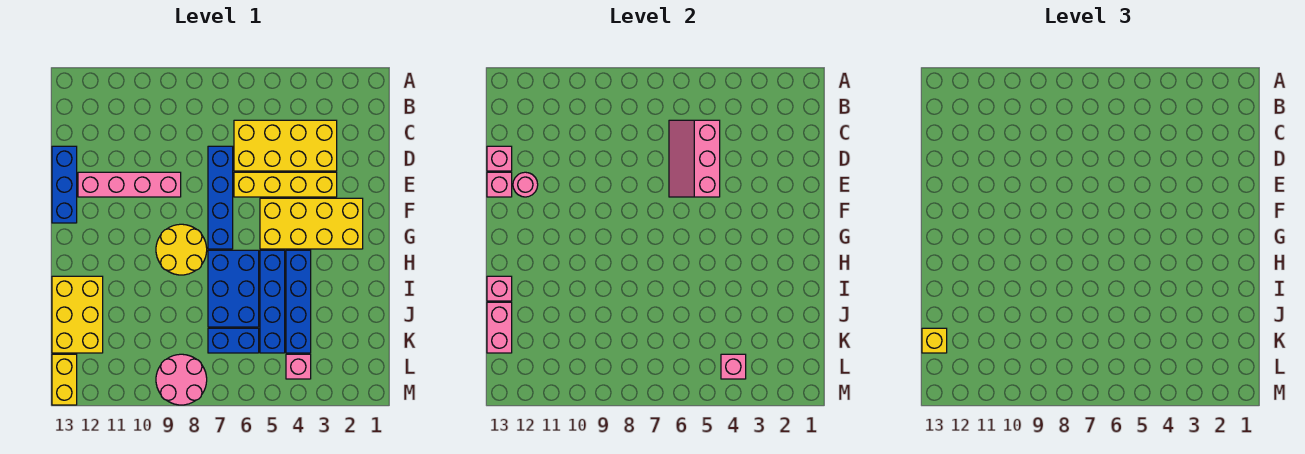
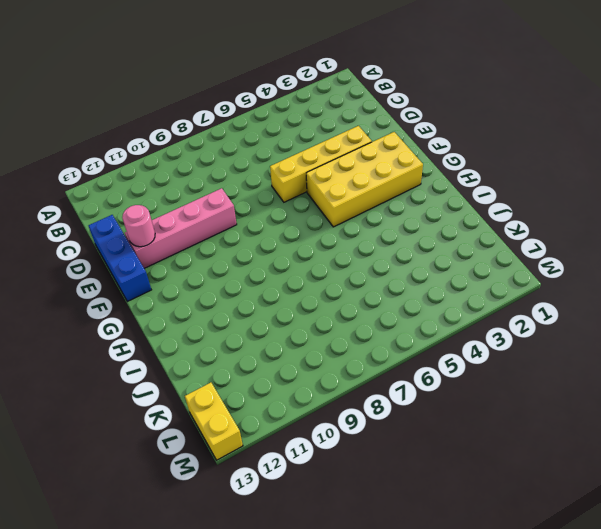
none -> yellow brick C3:D6 level 1
none -> blue brick D7:G7 level 1
none -> yellow round brick G8:H9 level 1

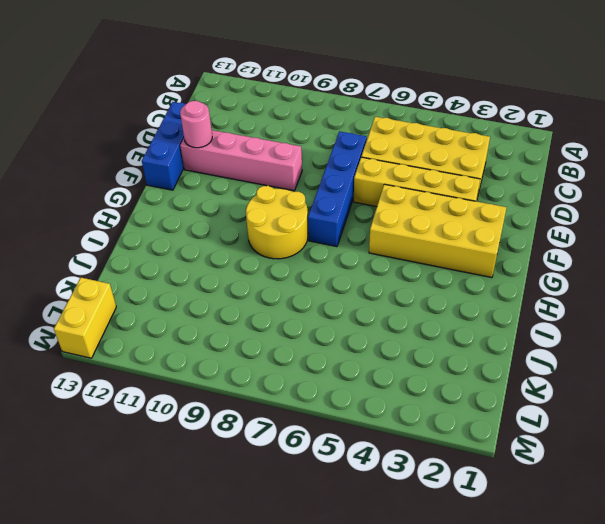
none -> blue brick H4:K4 level 1
none -> blue brick H5:K5 level 1
none -> blue brick H6:J7 level 1

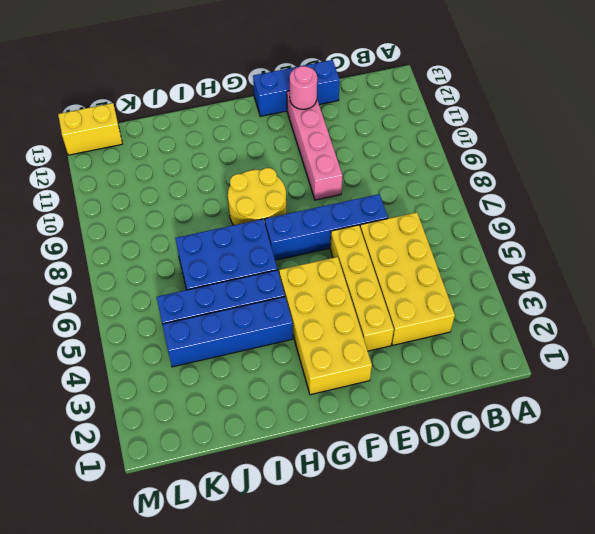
none -> yellow brick I12:K13 level 1
none -> blue brick K6:K7 level 1
none -> pink brick L4 level 1

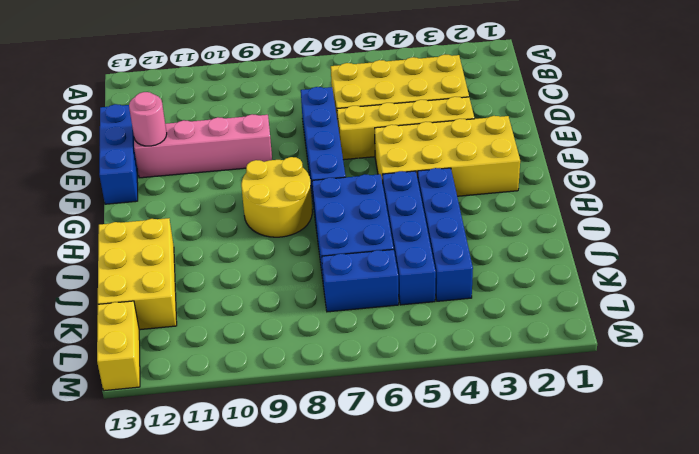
none -> pink brick L4 level 1
none -> pink round brick L8:M9 level 1
none -> pink slope C5:E6 level 2 top 5

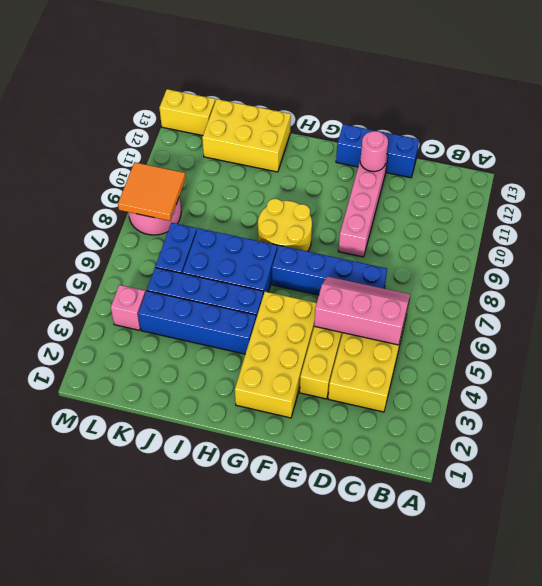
orange tile L8:M9 level 2 -> none
none -> pink brick D13 level 2
none -> pink brick E13 level 2
none -> pink brick I13 level 2

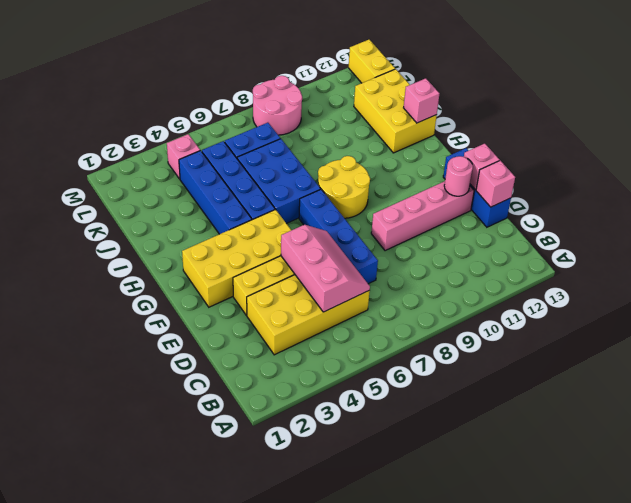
none -> pink brick J13:K13 level 2
none -> pink brick L4 level 2
none -> yellow brick K13 level 3

